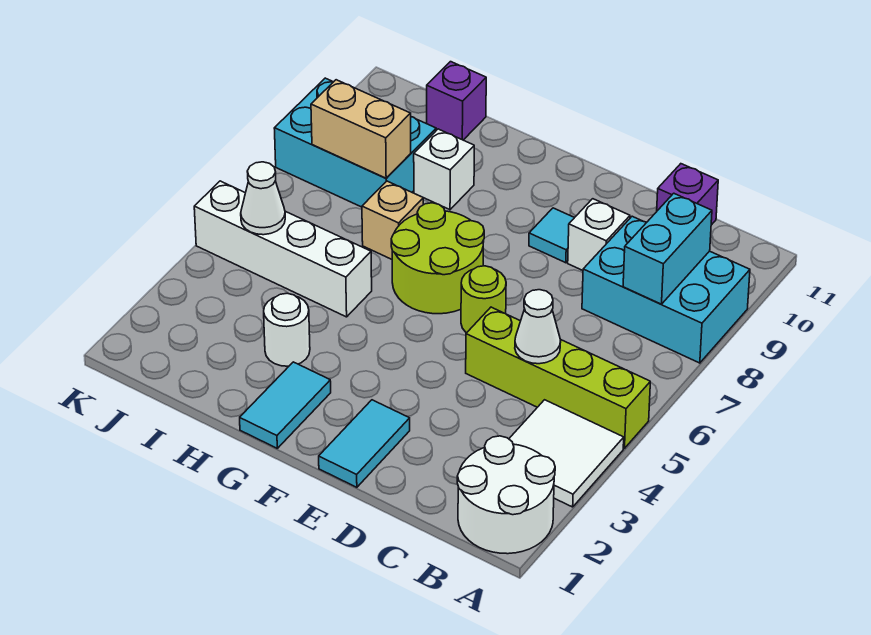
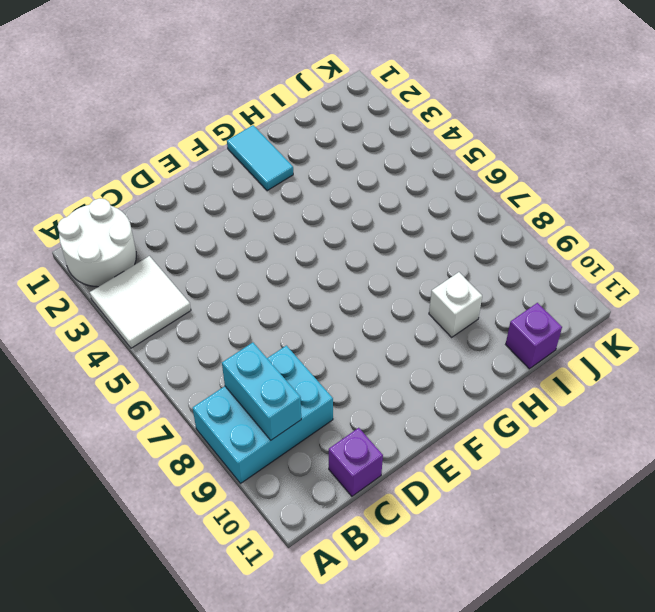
none -> lime brick A5:D5 level 1
none -> white brick D9 level 1
none -> cyan tile E1:E2 level 1

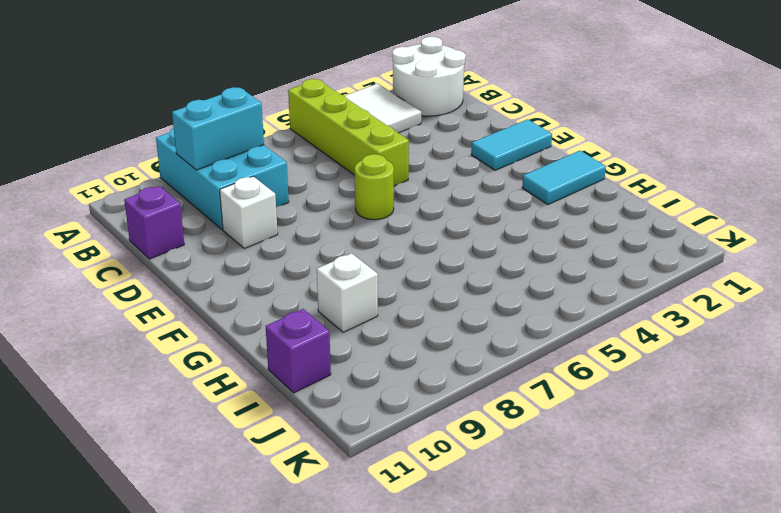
none -> cyan tile E9 level 1
none -> lime round brick F6:G7 level 1
none -> white round brick H3 level 1

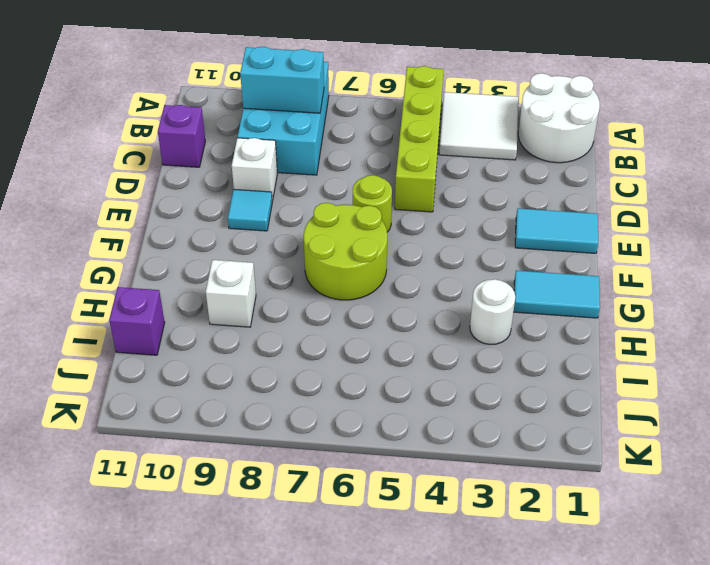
none -> white brick H5:K5 level 1
none -> tan brick H7 level 1
none -> cyan brick I8:K9 level 1

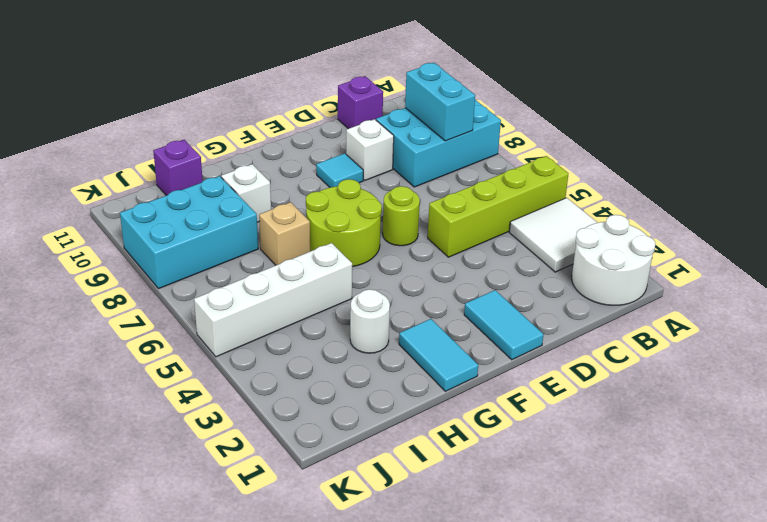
none -> white cone C5 level 2
none -> tan brick I8:J8 level 2
none -> white cone J5 level 2

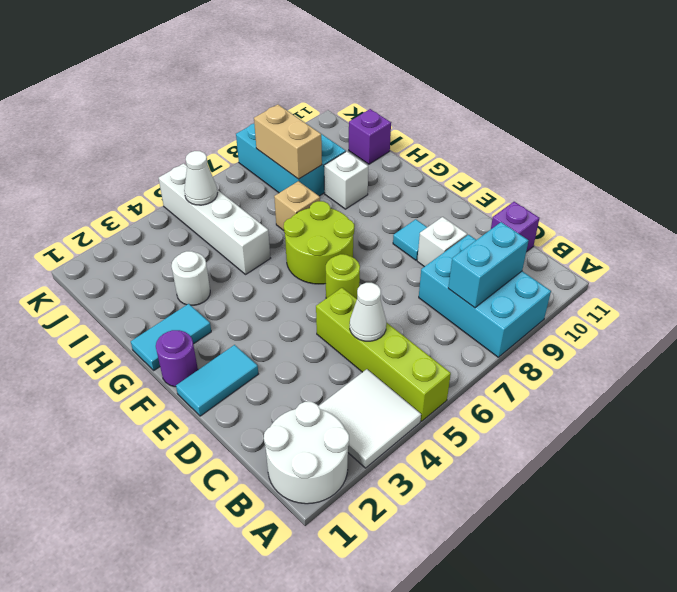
purple round brick F1 level 1 -> none

